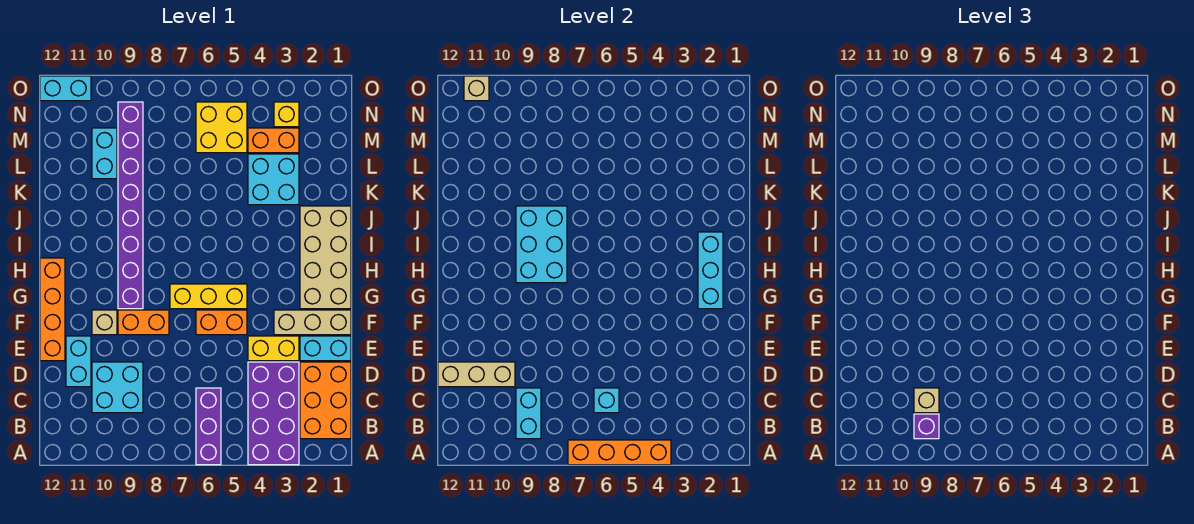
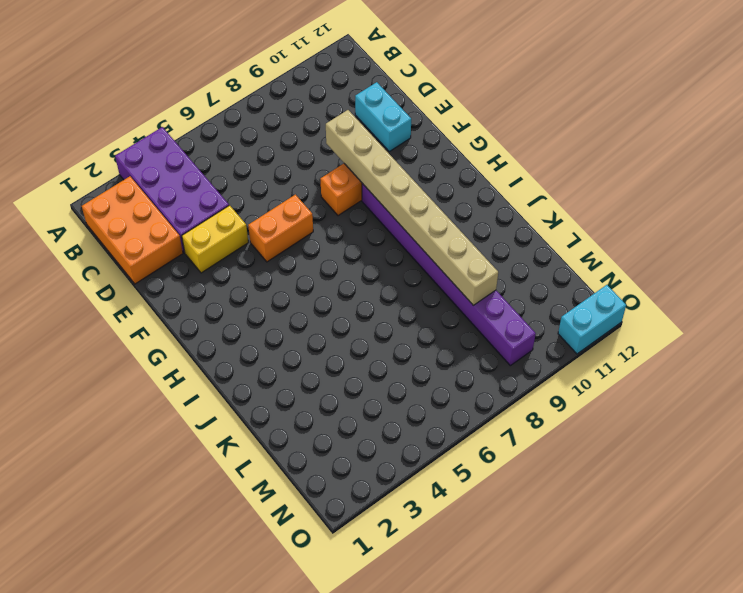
tan brick E9:L9 level 2 -> cyan brick H8:J9 level 2
none -> purple brick A6:C6 level 1
none -> cyan brick C9:D10 level 1
none -> cyan brick E1:E2 level 1
none -> orange brick E12:H12 level 1

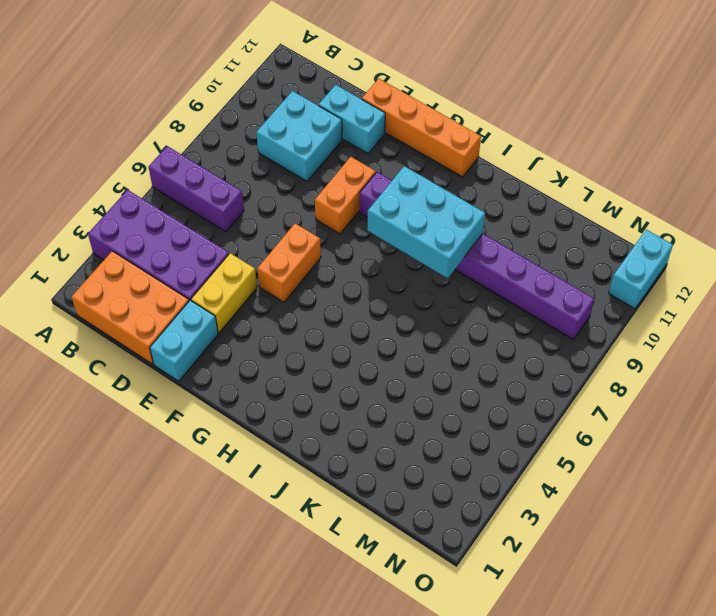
none -> tan brick F1:F3 level 1
none -> tan brick F10 level 1
none -> tan brick G1:J2 level 1
none -> yellow brick G5:G7 level 1

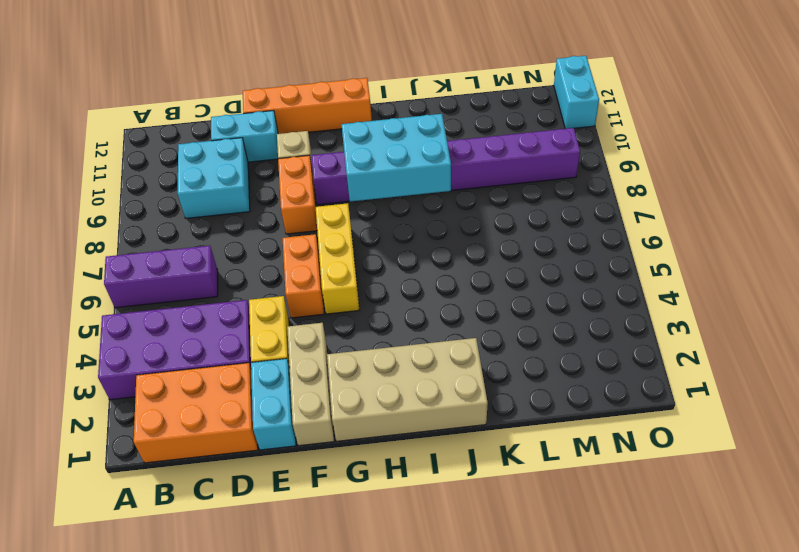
none -> cyan brick K3:L4 level 1
none -> cyan brick L10:M10 level 1
none -> orange brick M3:M4 level 1
none -> yellow brick M5:N6 level 1

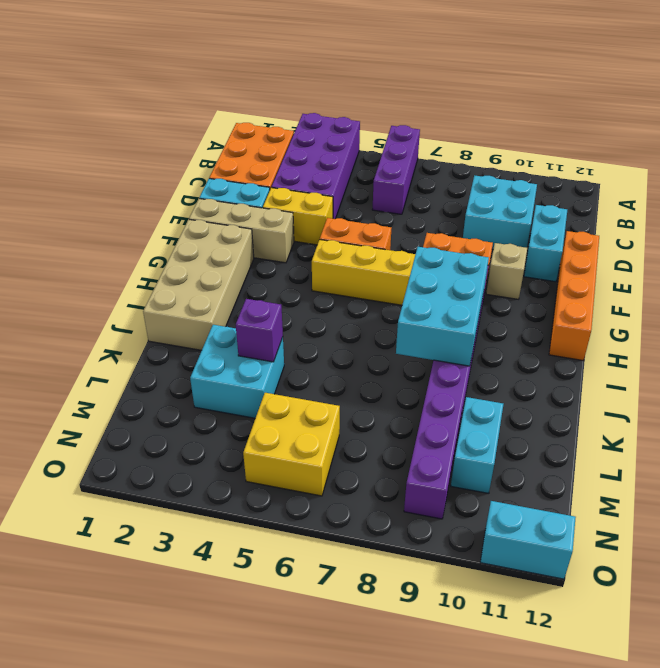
purple brick K4 level 2 -> purple brick B9 level 3
none -> orange brick M3:M4 level 1
none -> yellow brick N3 level 1
none -> orange brick A4:A7 level 2
none -> cyan brick B9:C9 level 2

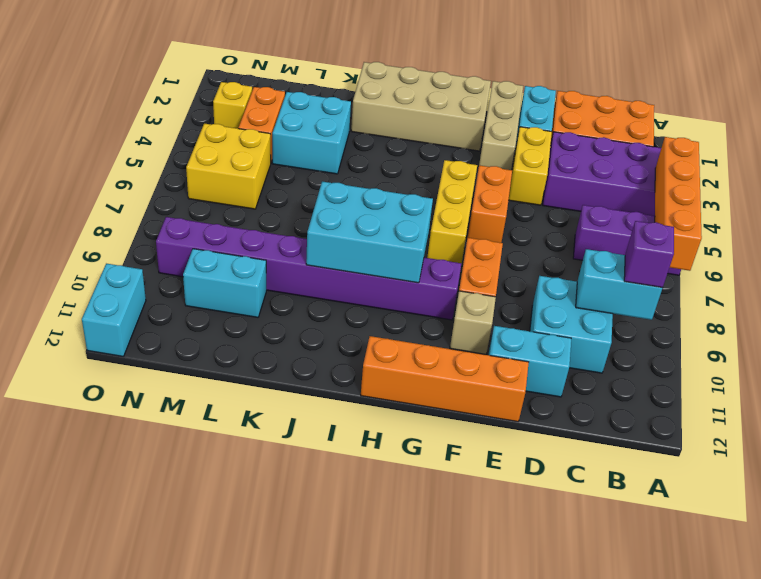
none -> cyan brick C6 level 2
none -> tan brick D10:D12 level 2
none -> cyan brick G2:I2 level 2
none -> tan brick O11 level 2

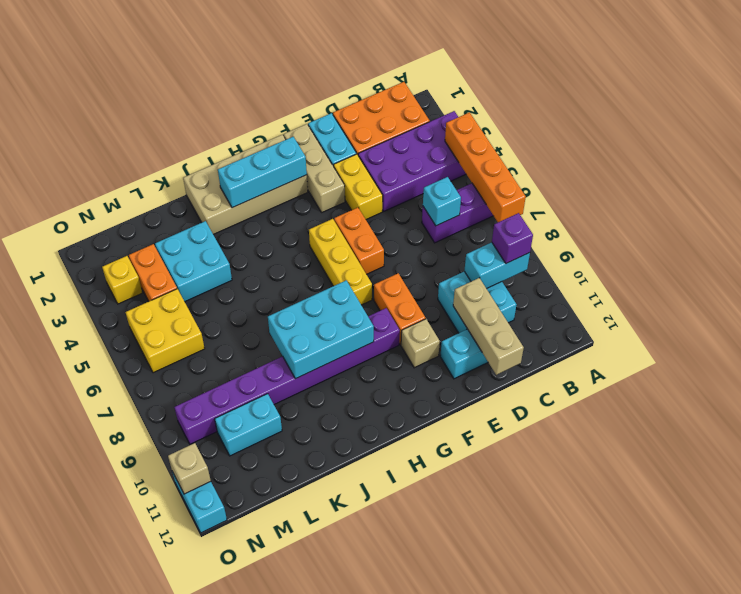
none -> orange brick E12:H12 level 1
none -> tan brick C9 level 3

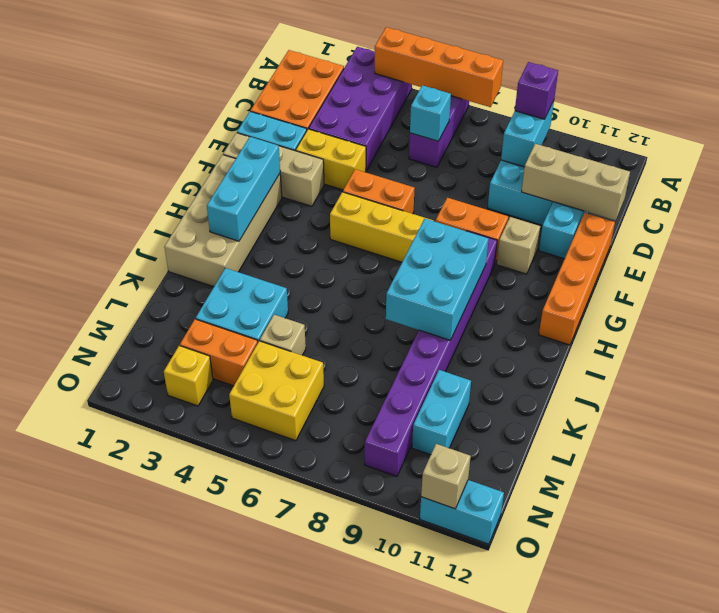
tan brick L5 level 1 -> tan brick C9 level 3

